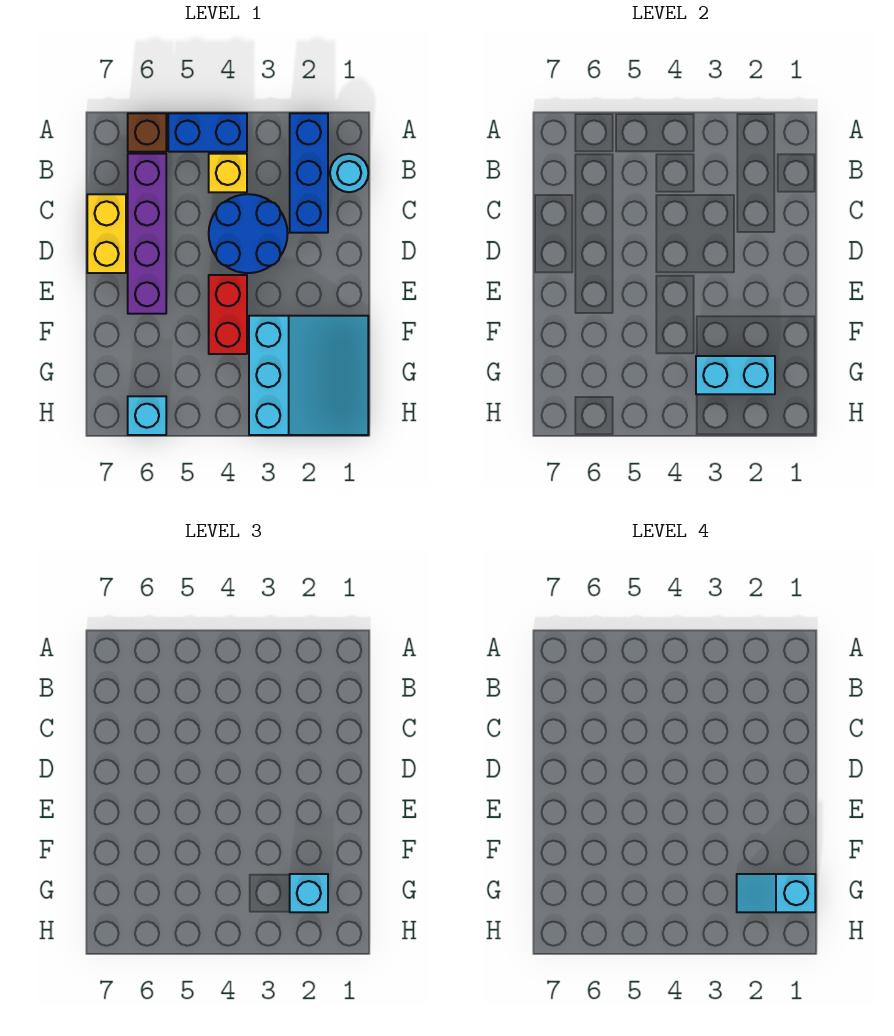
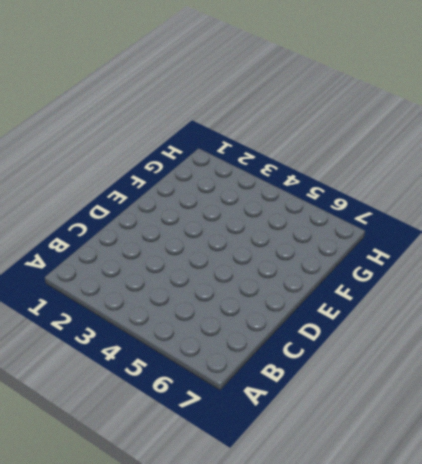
none -> blue brick A2:C2 level 1
none -> blue brick A4:A5 level 1
none -> brown brick A6 level 1

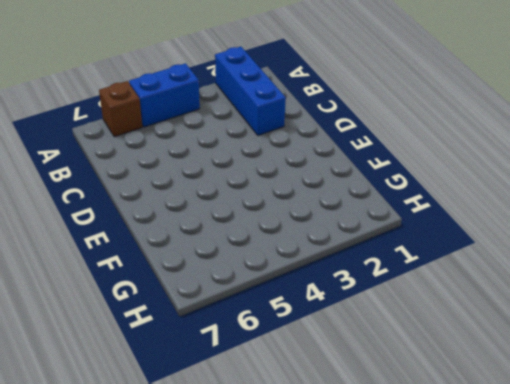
none -> cyan round brick B1 level 1
none -> yellow brick B4 level 1
none -> purple brick B6:E6 level 1

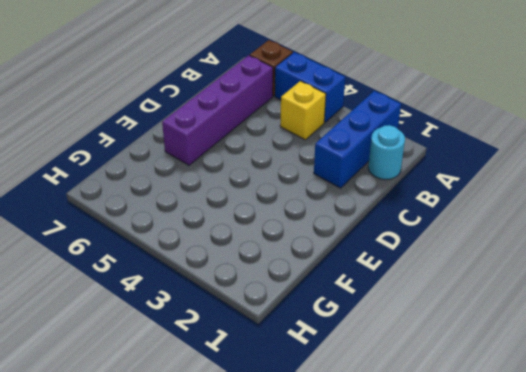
none -> blue round brick C3:D4 level 1
none -> yellow brick C7:D7 level 1
none -> red brick E4:F4 level 1

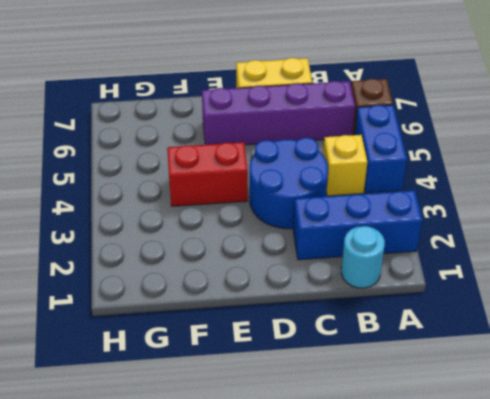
none -> cyan slope F1:H3 level 1 top 3
none -> cyan brick H6 level 1
none -> cyan brick G2:G3 level 2

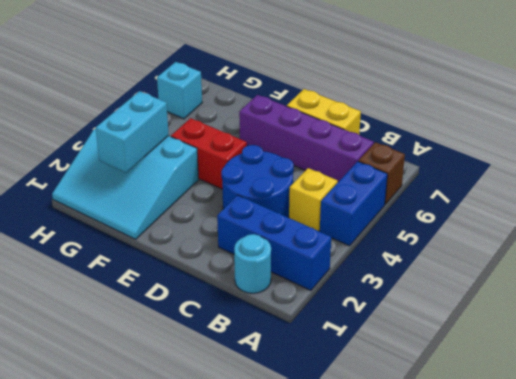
none -> cyan brick G2 level 3
none -> cyan slope G1:G2 level 4 top 1

